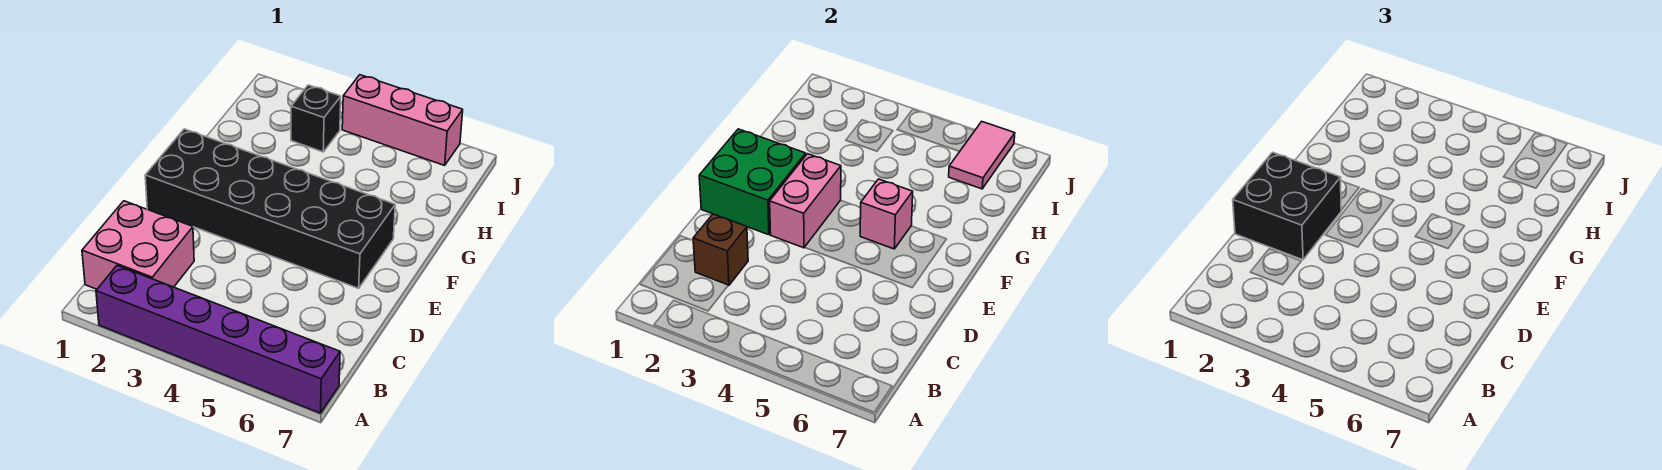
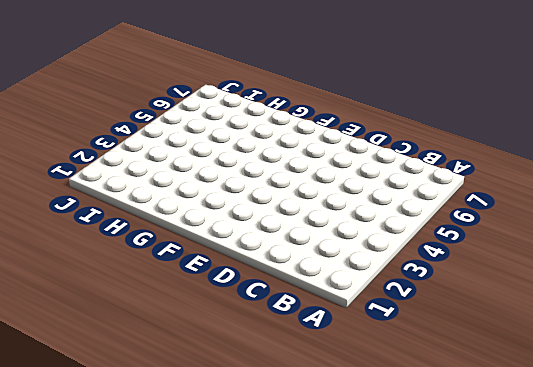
none -> purple brick A2:A7 level 1
none -> pink brick B1:C2 level 1

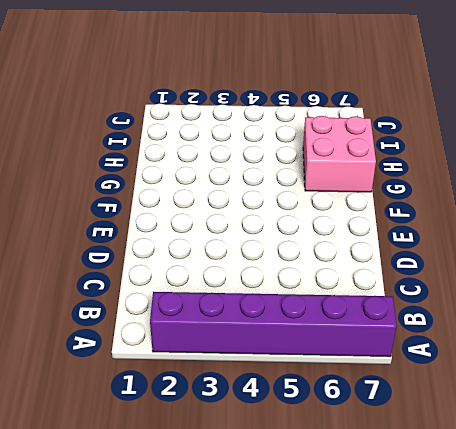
pink brick G6:H7 level 1 -> pink brick B1:C2 level 1
none -> black brick E1:F6 level 1
none -> black brick I3 level 1

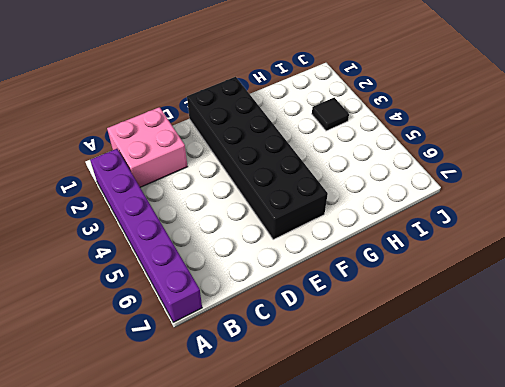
black tile I3 level 1 -> black brick I3 level 1
none -> pink brick J4:J6 level 1
none -> brown brick C2 level 2

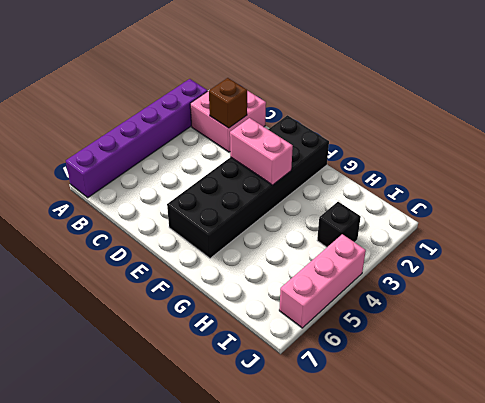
none -> green brick E1:F2 level 2
none -> pink brick F5 level 2

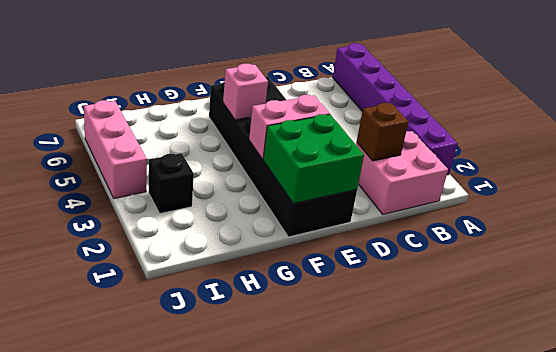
none -> pink tile I6:J6 level 2
none -> black brick D1:E2 level 3

